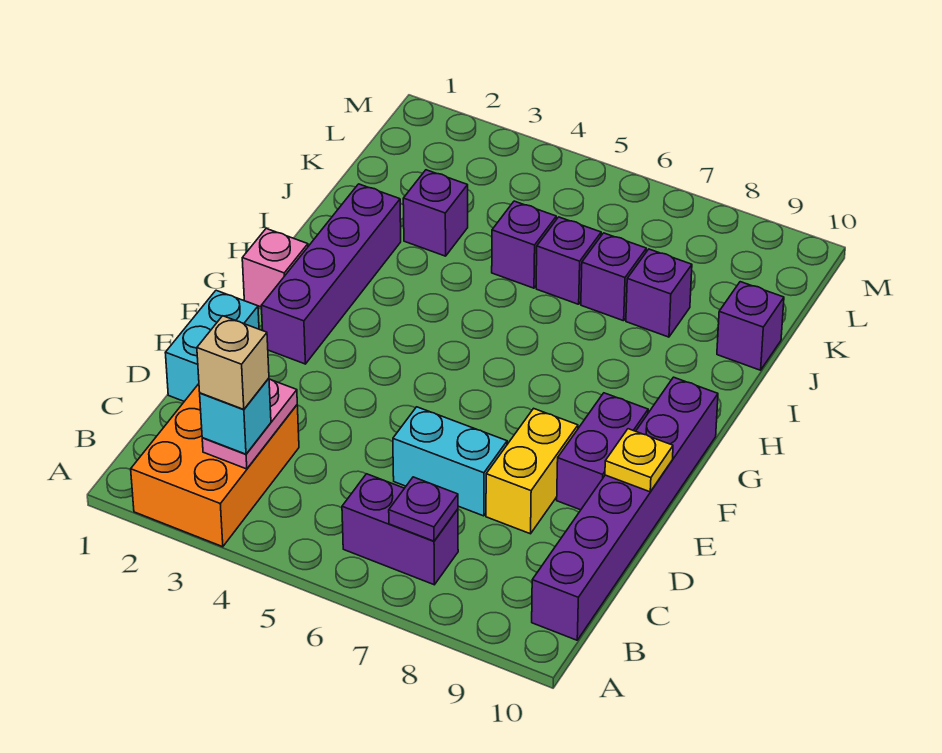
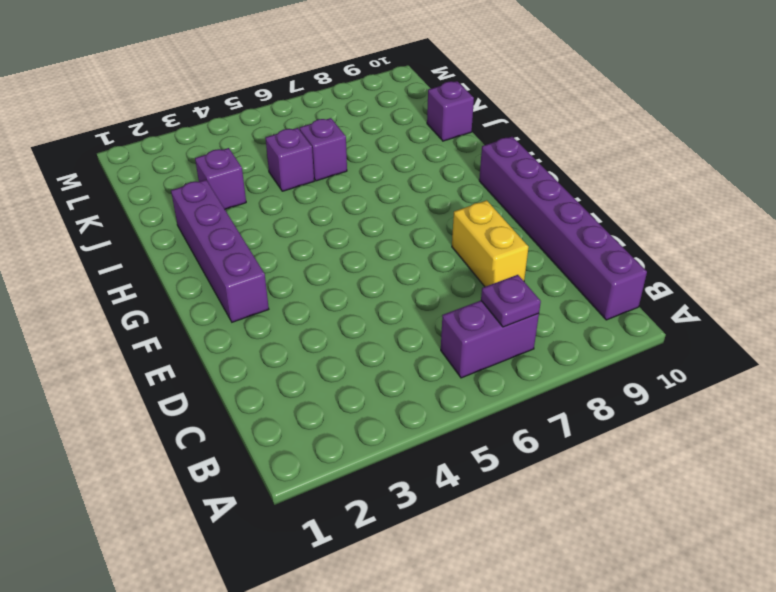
none -> orange brick A2:C3 level 1
none -> cyan brick D1:E1 level 1
none -> cyan brick D6:D7 level 1

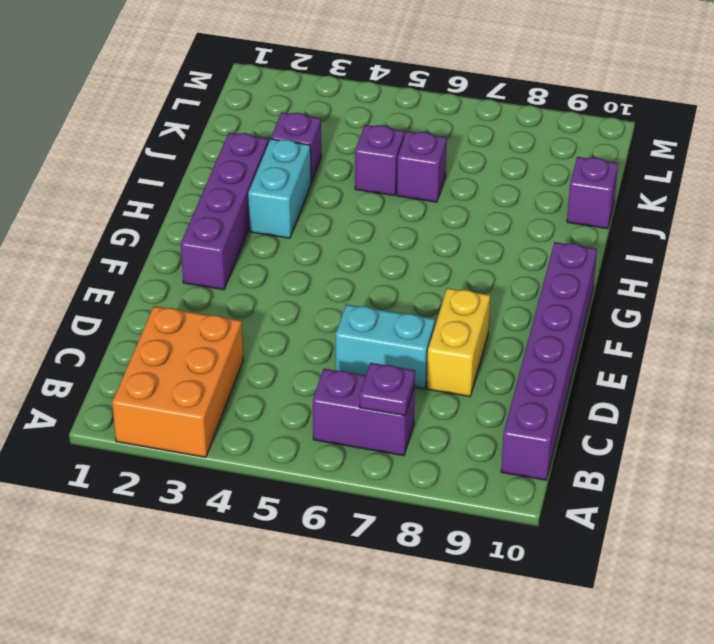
cyan brick H3:I3 level 1 -> cyan brick D1:E1 level 1
none -> purple brick E9:F9 level 1
none -> pink brick G1 level 1
none -> purple brick J7 level 1

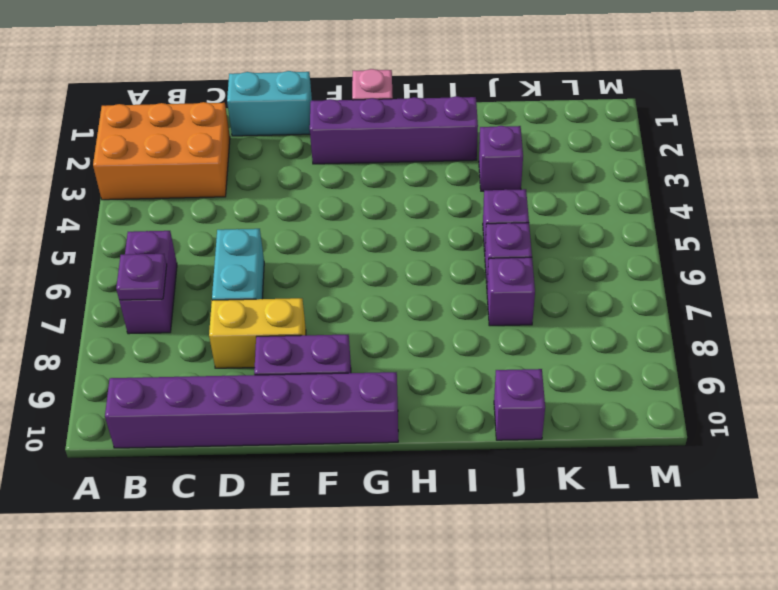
none -> purple brick J8 level 1
none -> pink plate B3:C3 level 2
none -> yellow plate E10 level 2

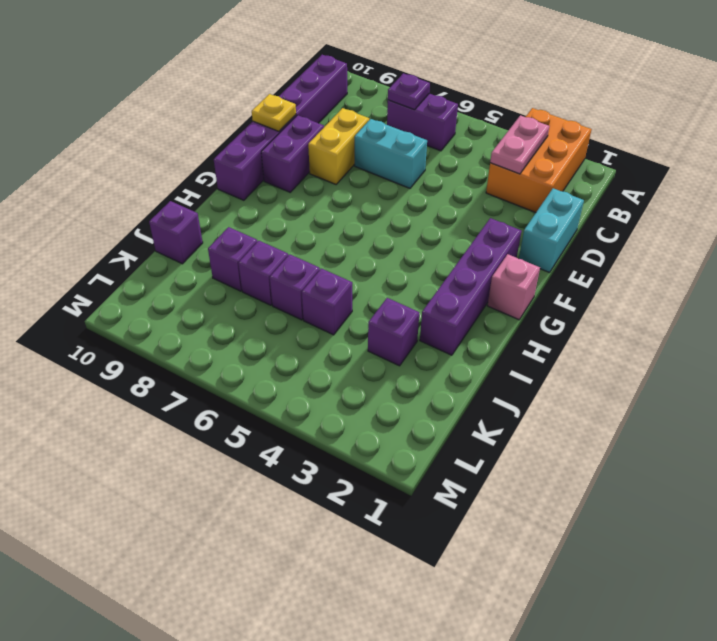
none -> cyan brick B3 level 3
none -> tan brick B3 level 4

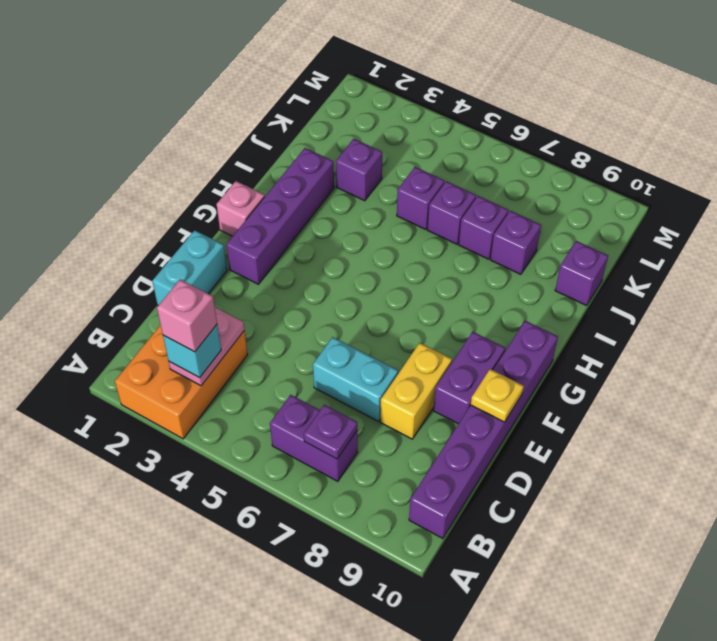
pink brick B3 level 4 -> tan brick B3 level 4

